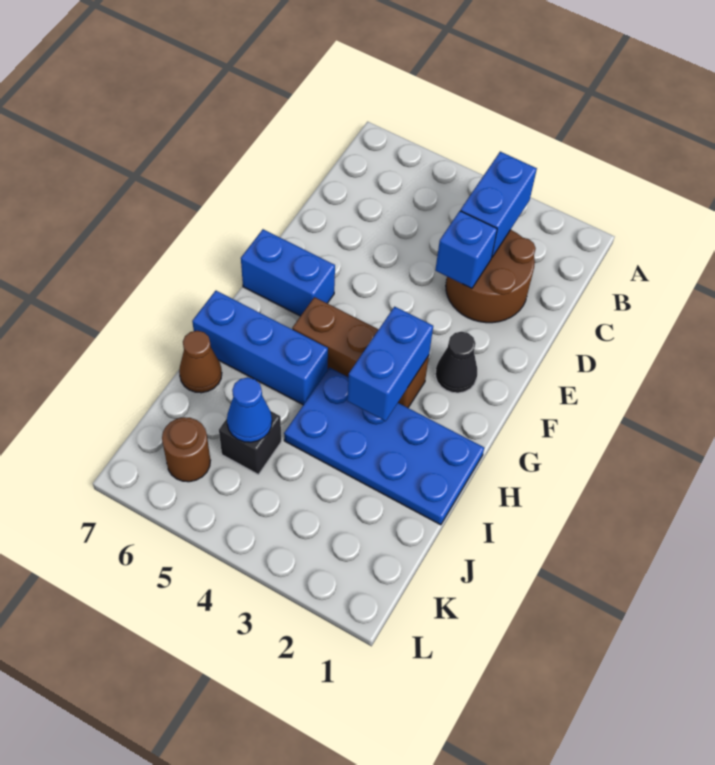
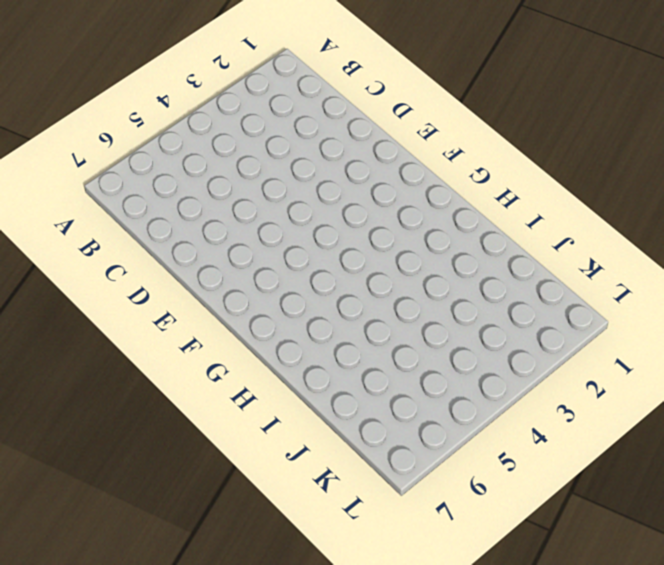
none -> brown round brick C2:D3 level 1
none -> black cone F2 level 1
none -> blue brick F6:F7 level 1

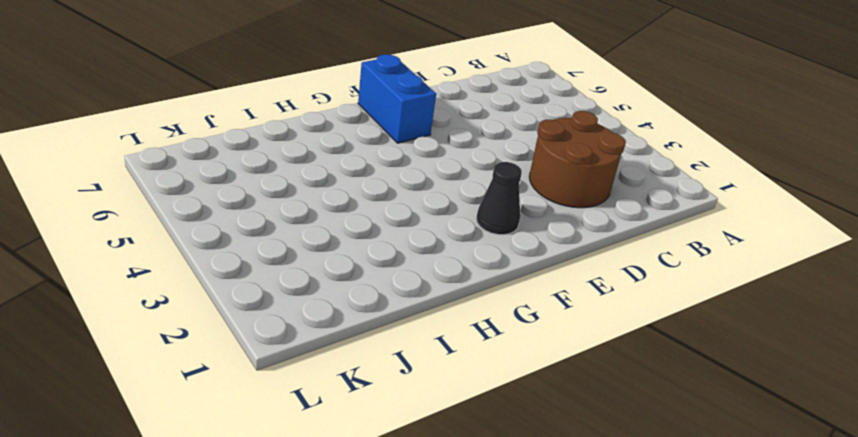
none -> brown brick G3:G5 level 1
none -> blue plate H1:I4 level 1
none -> blue brick H5:H7 level 1

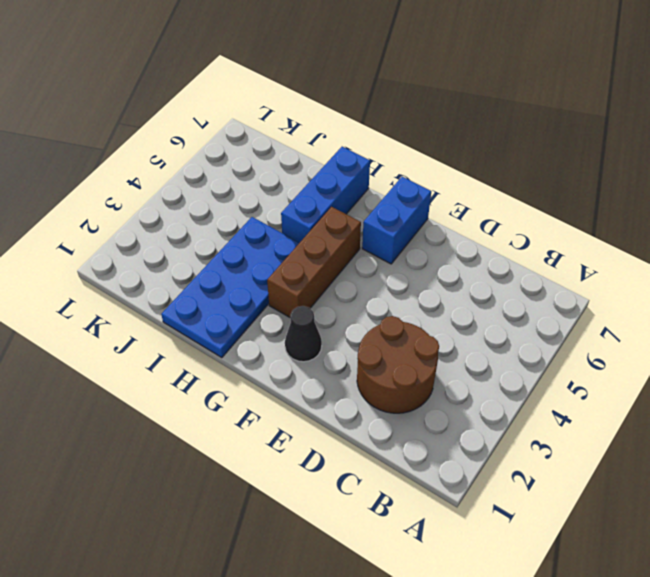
none -> brown cone I7 level 1
none -> black brick J5 level 1
none -> brown round brick K6 level 1

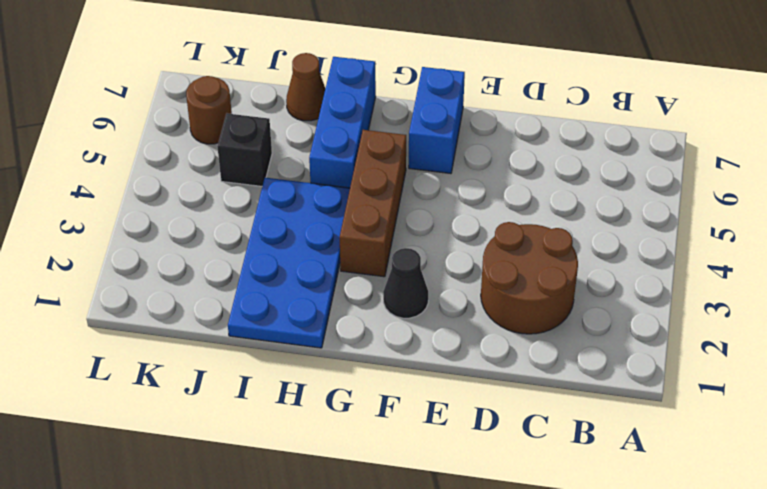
none -> blue brick B3:C3 level 2
none -> blue brick D3 level 2
none -> blue brick G3:H3 level 2

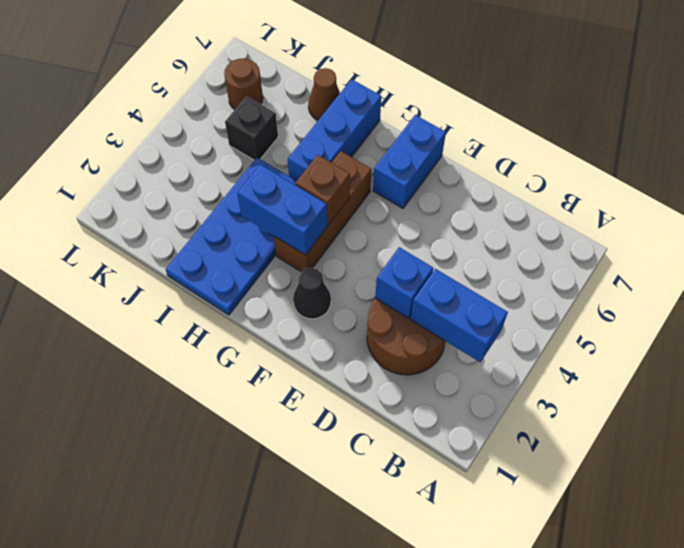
brown brick G4 level 2 -> none
none -> blue cone J5 level 2

